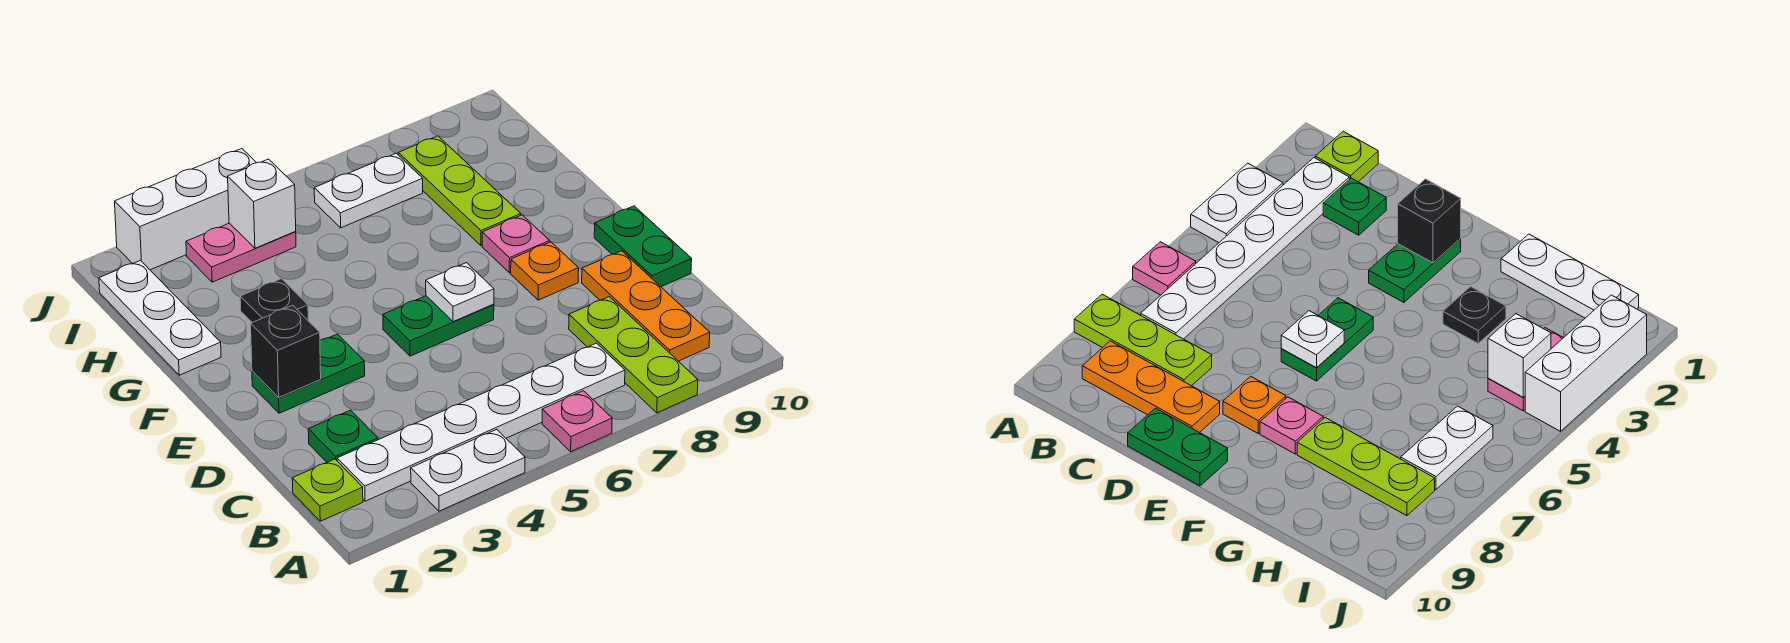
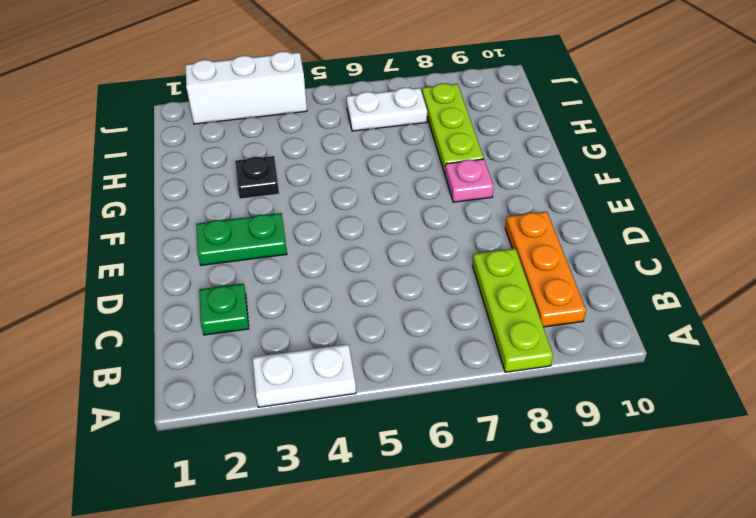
none -> pink plate A6 level 1
none -> lime plate B1 level 1
none -> white plate B2:B7 level 1

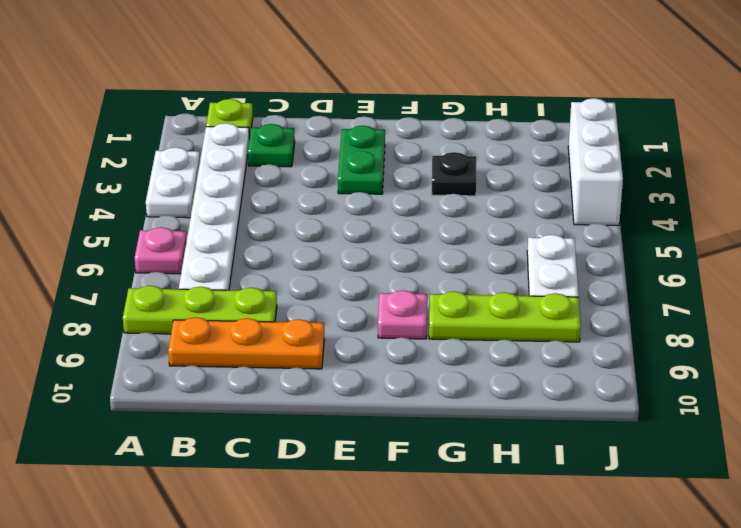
none -> green plate D10:E10 level 1
none -> green plate E5:E6 level 1
none -> orange plate E8 level 1

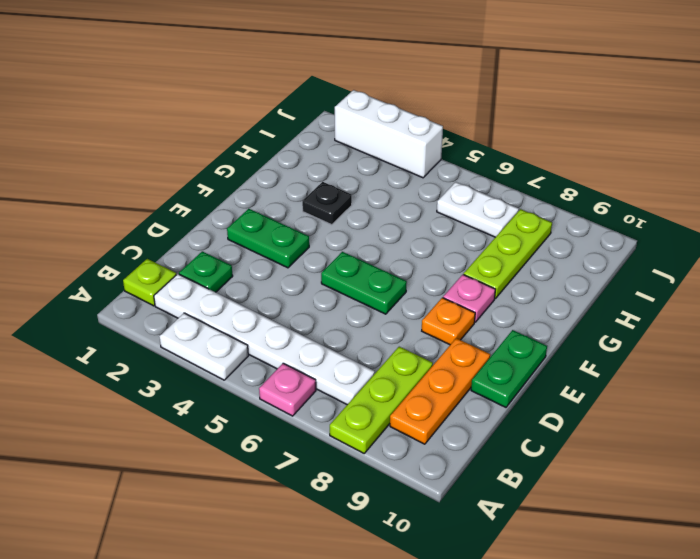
none -> white plate G1:I1 level 1
none -> pink plate I3:I4 level 1
none -> black brick E2 level 2

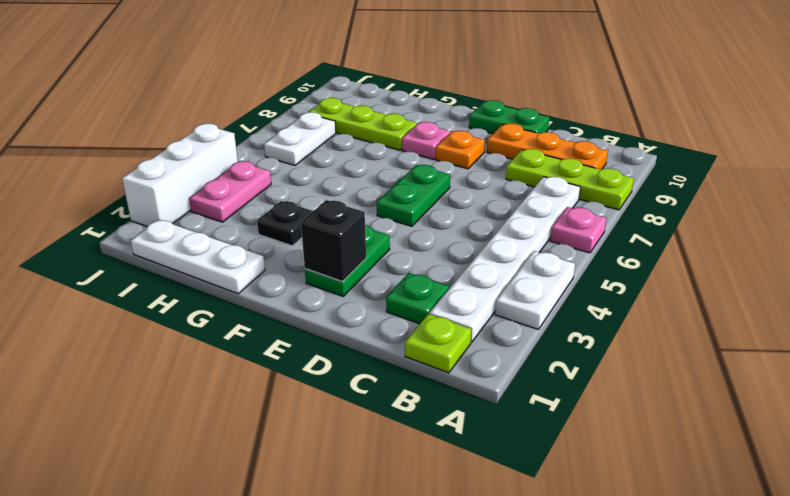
none -> white plate E6 level 2
none -> white brick I4 level 2

